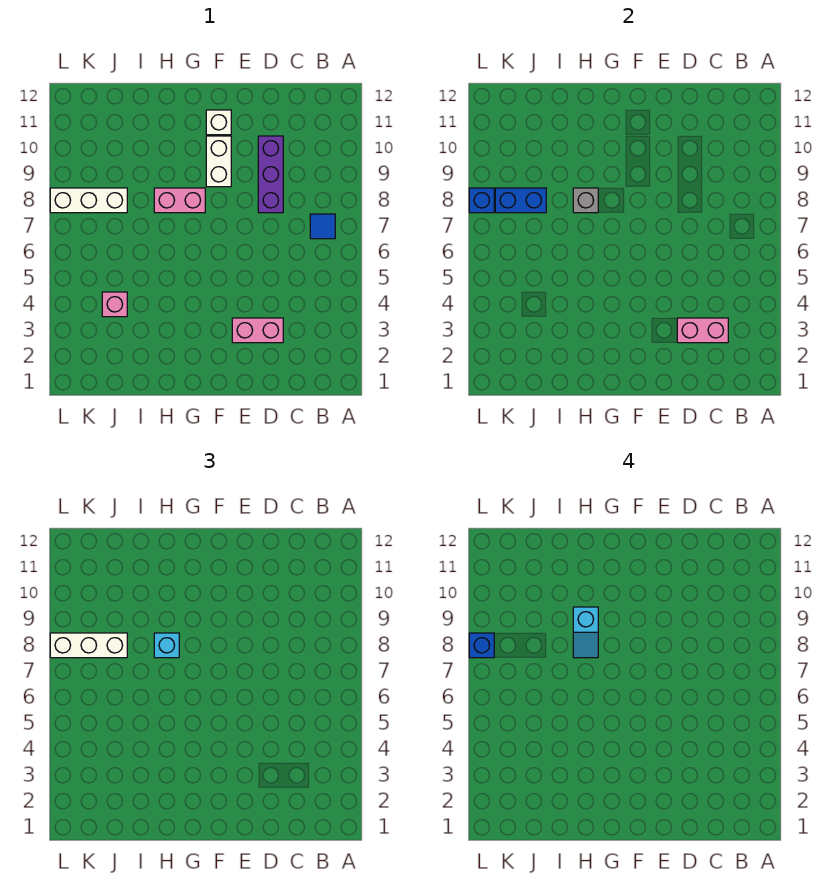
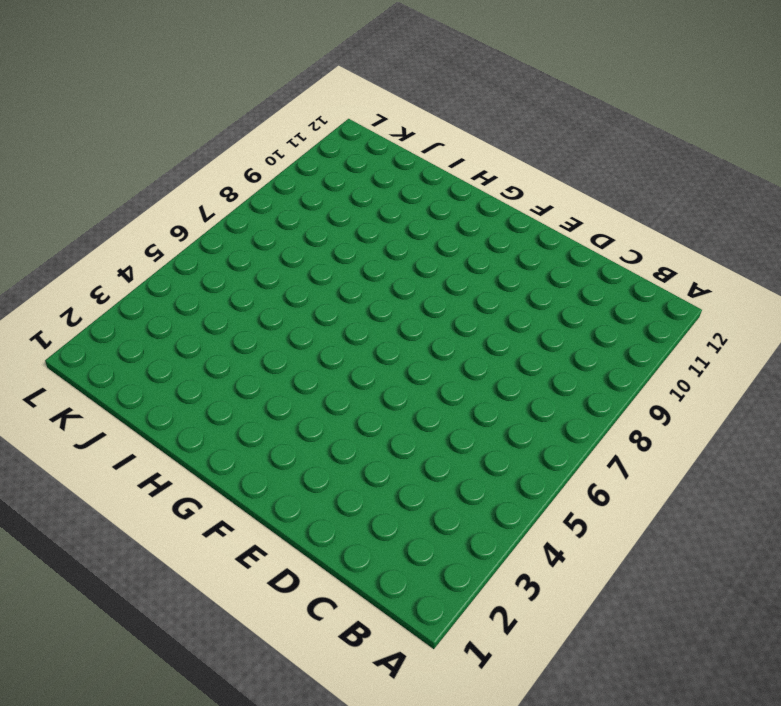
none -> blue tile B7 level 1
none -> pink brick D3:E3 level 1
none -> purple brick D8:D10 level 1

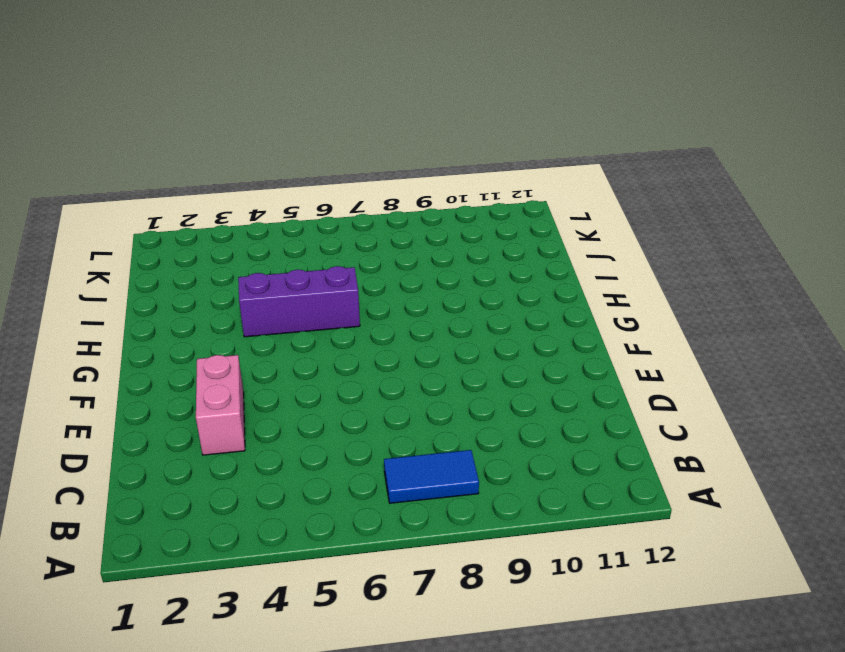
blue tile B7:B8 level 1 -> blue tile B7 level 1
purple brick H4:H6 level 1 -> purple brick D8:D10 level 1
none -> white brick F9:F10 level 1
none -> white brick F11 level 1
none -> pink brick G8:H8 level 1

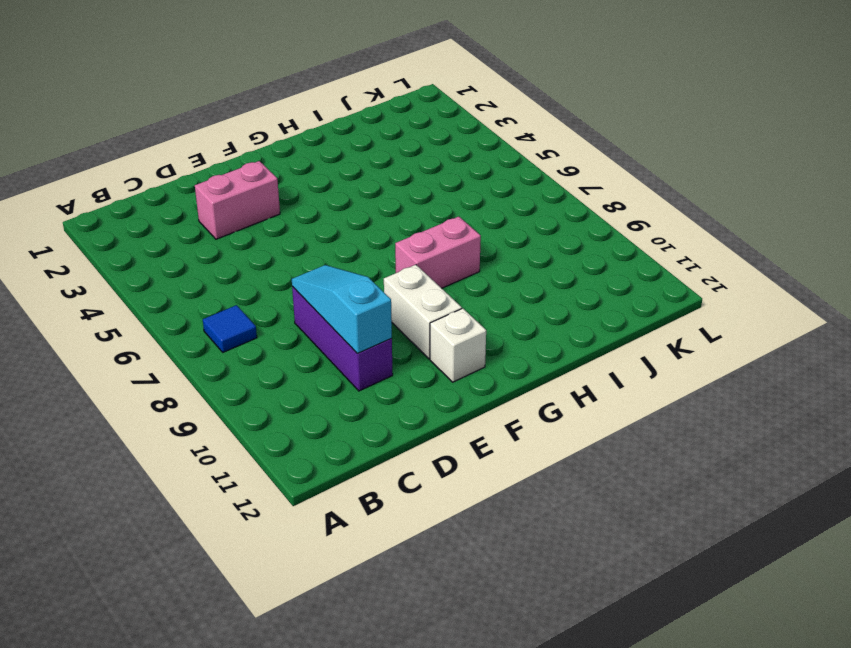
cyan slope D8:D10 level 2 top 10 -> none
none -> pink brick J4 level 1
none -> white brick J8:L8 level 1
none -> pink brick C3:D3 level 2

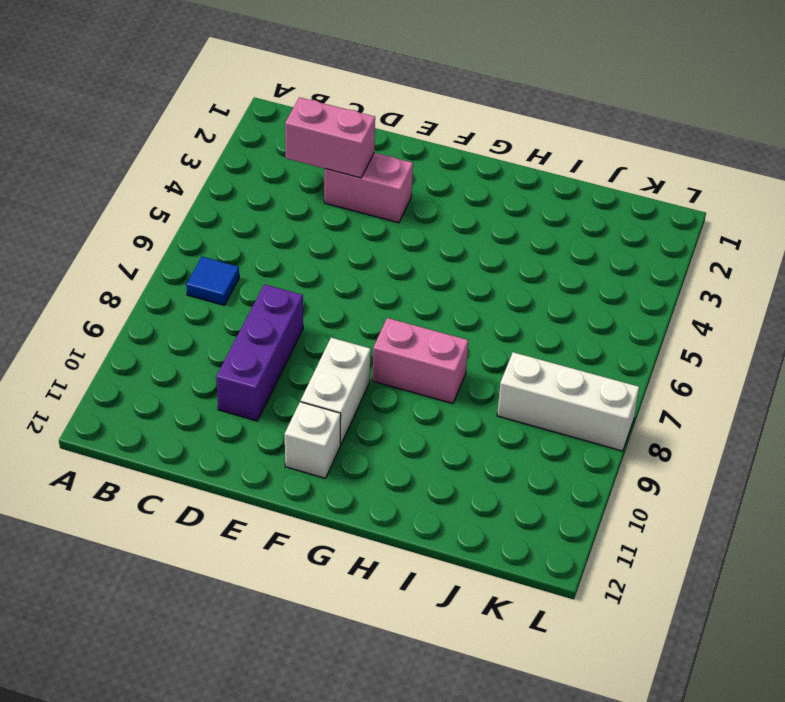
none -> pink brick J4 level 1
none -> grey brick H8 level 2
none -> blue brick J8:K8 level 2

